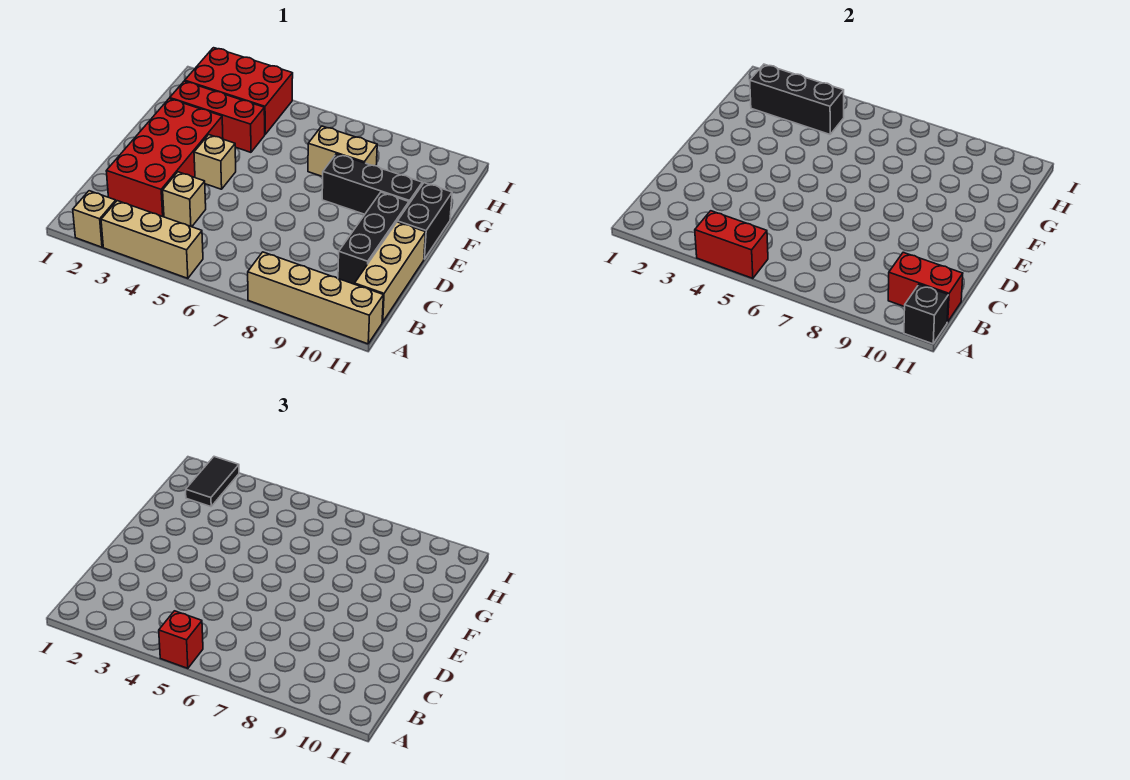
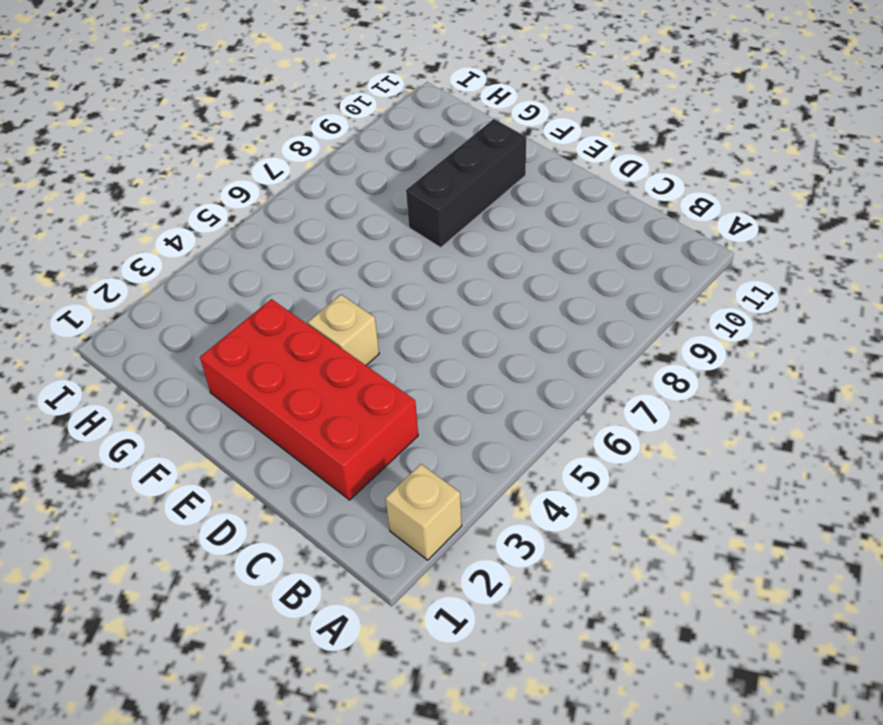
none -> tan brick A3:A5 level 1
none -> tan brick A8:A11 level 1
none -> tan brick B11:D11 level 1

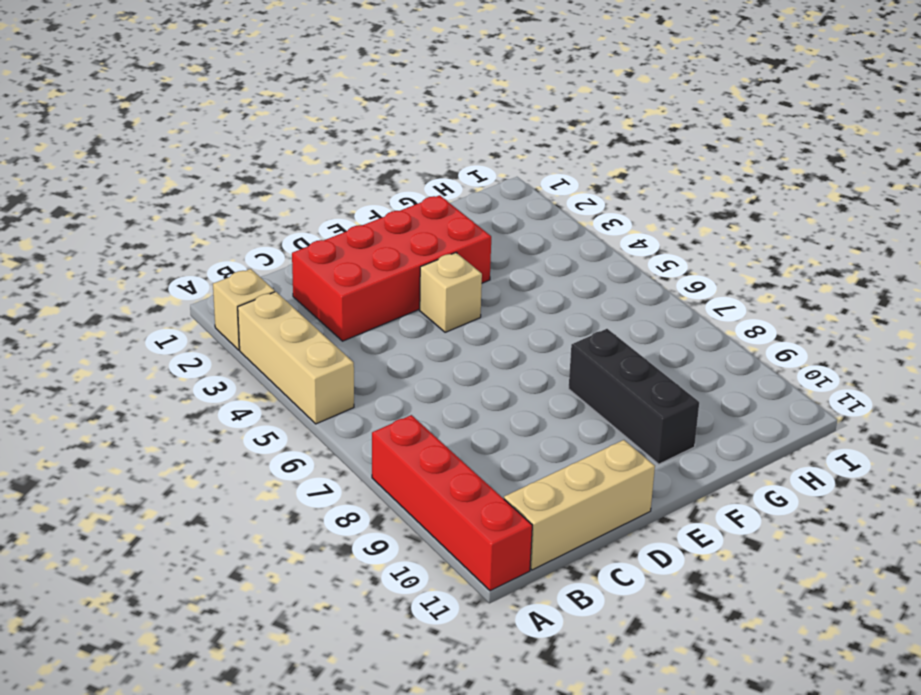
red brick A8:A11 level 1 -> tan brick A8:A11 level 1
none -> tan brick C4 level 1
none -> black brick C10:E10 level 1
none -> black brick E11:F11 level 1

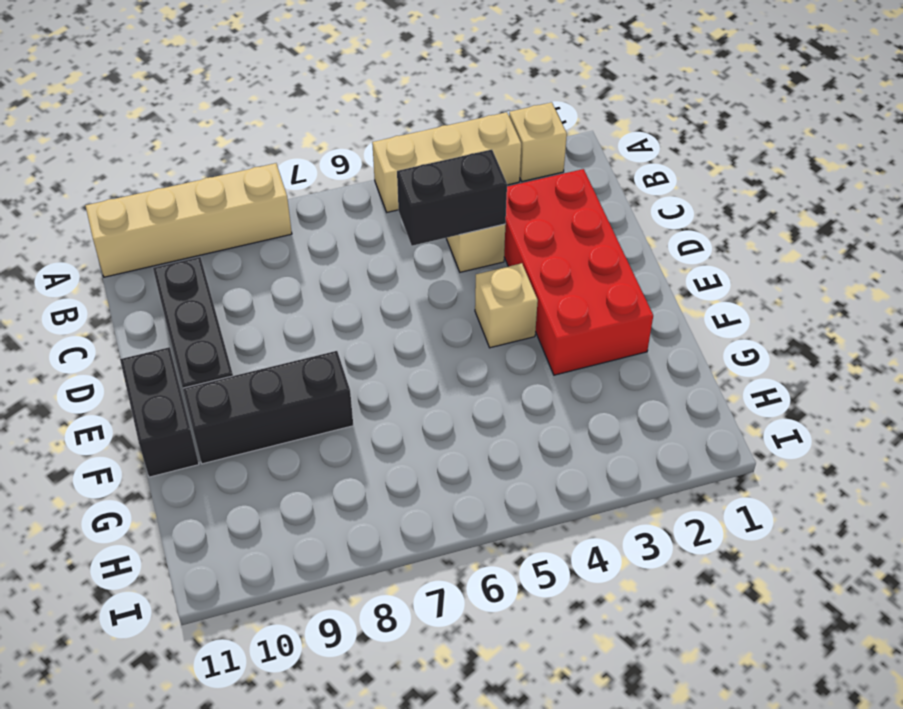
black brick C4:C5 level 2 -> none
none -> tan brick B11:D11 level 1
none -> red brick G2:G4 level 1
none -> tan brick G7:G8 level 1

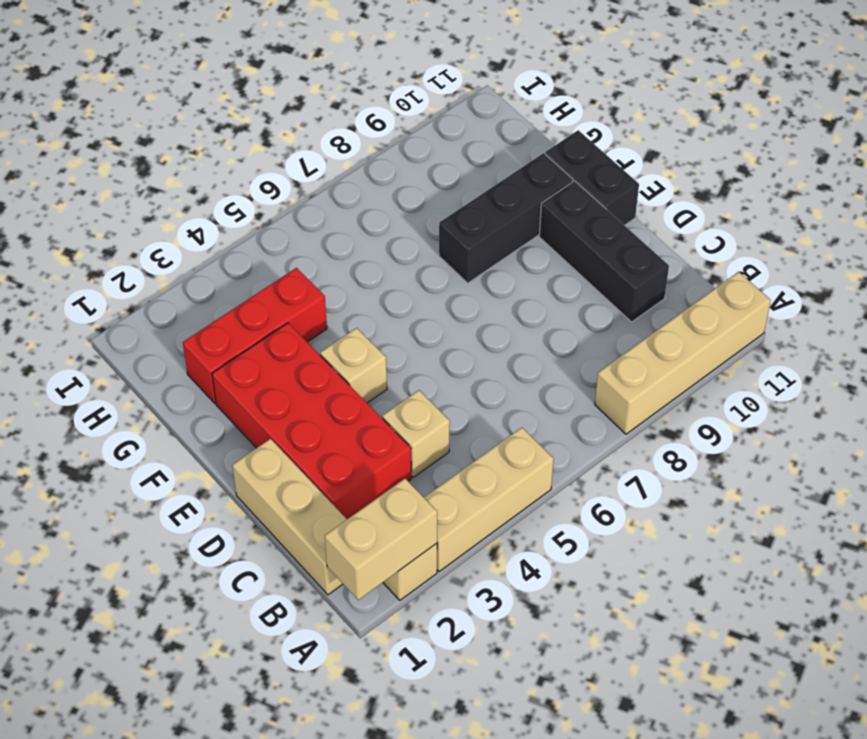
tan brick A1:A2 level 2 -> tan brick G7:G8 level 1
tan brick B1:D1 level 1 -> tan brick B11:D11 level 1
none -> red brick H2:I4 level 1
none -> red brick A4:A5 level 2
none -> black brick A11 level 2

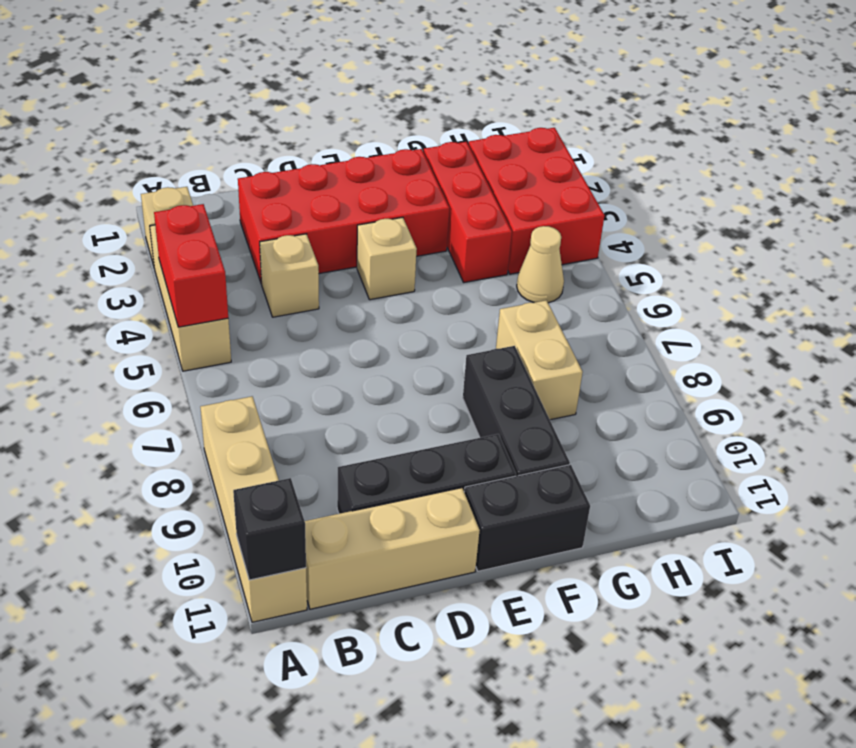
tan cone H5 level 1 -> none
none -> red brick B10:B11 level 2
none -> black brick H2:H4 level 2
none -> red brick A5 level 3

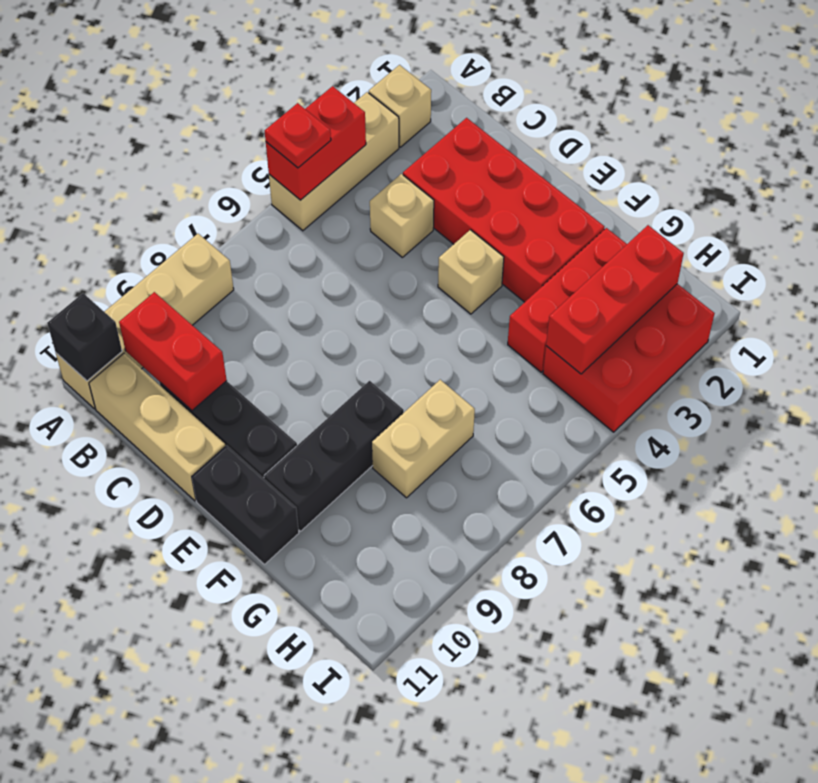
red plate A5 level 3 -> red brick A5 level 3
red brick B10:C10 level 2 -> red brick B10:B11 level 2
red brick H2:H4 level 2 -> black brick H2:H4 level 2
none -> black tile H2:I2 level 3

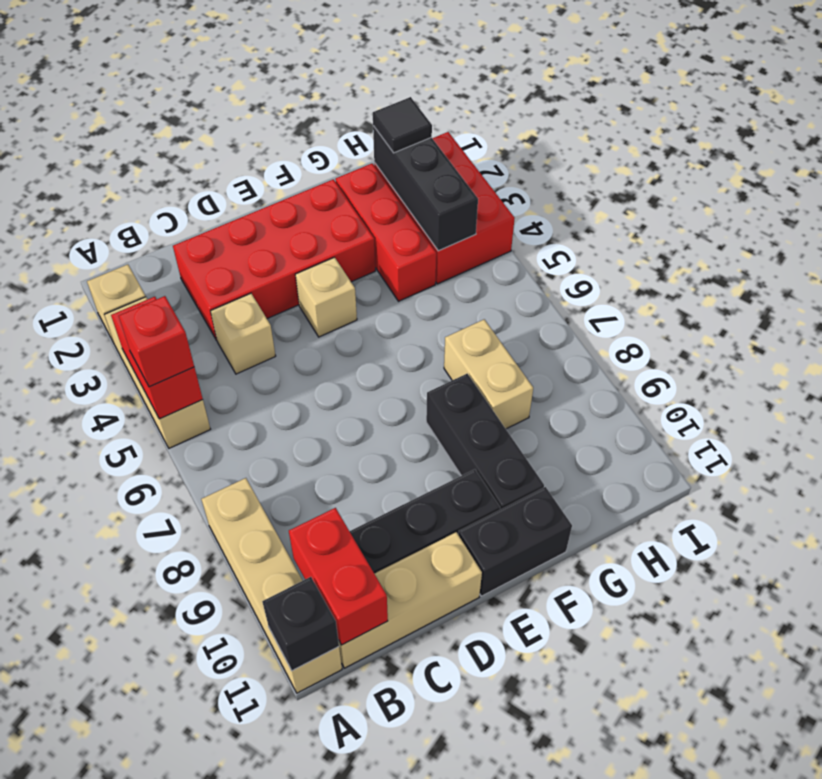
black tile H2 level 3 -> black tile H2:I2 level 3

